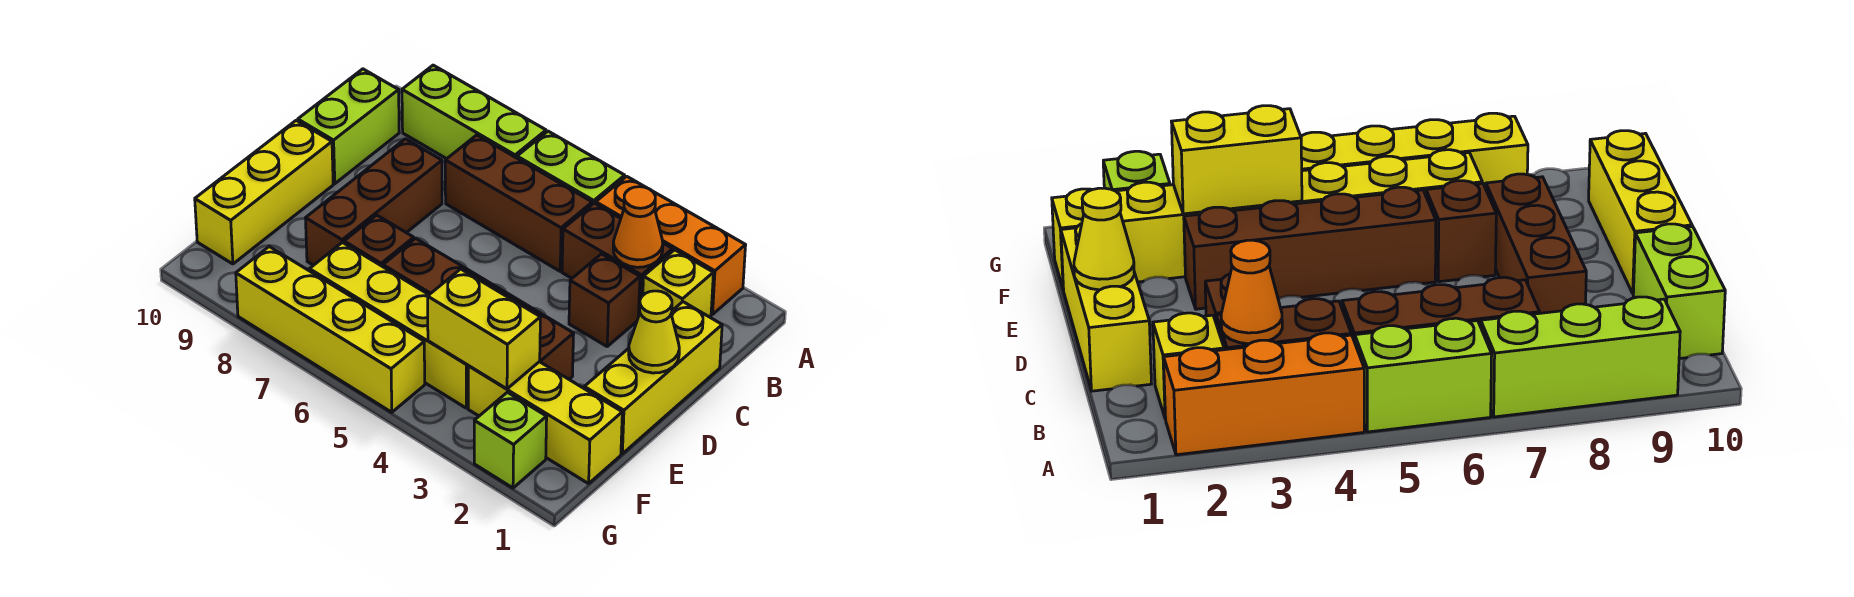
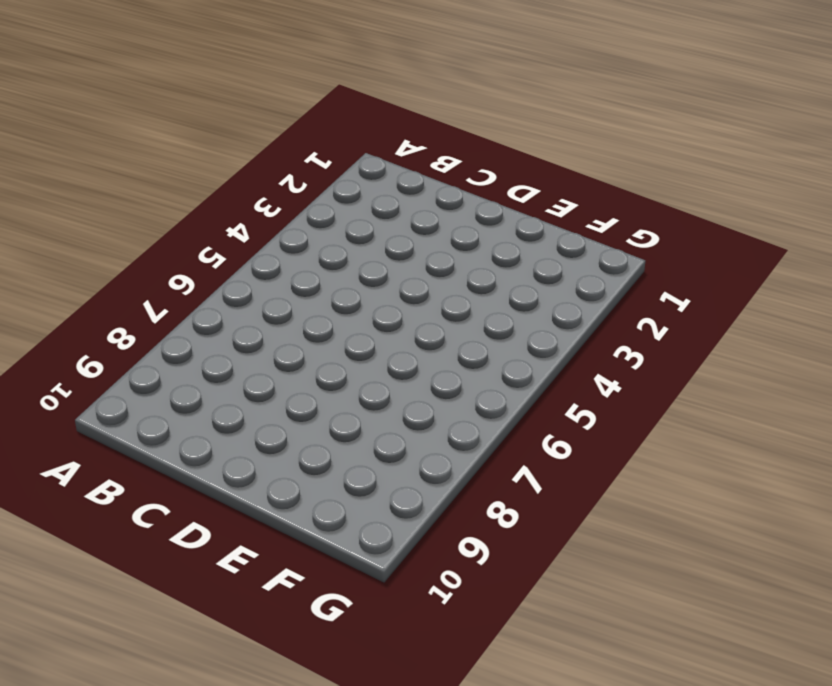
none -> orange brick A2:A4 level 1
none -> lime brick A5:A6 level 1
none -> lime brick A7:A9 level 1

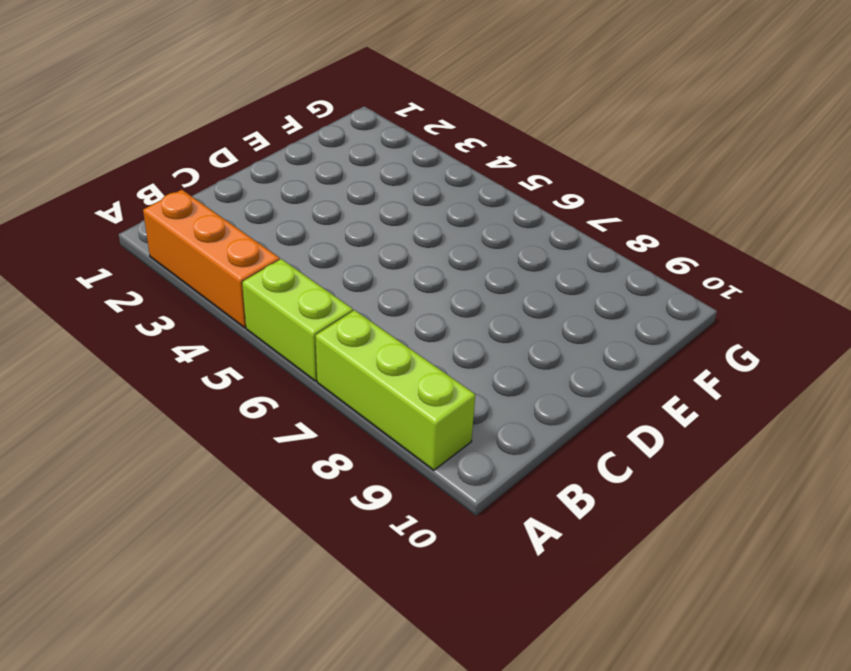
none -> yellow brick B2 level 1
none -> brown brick B3:B4 level 1
none -> brown brick B5:B7 level 1

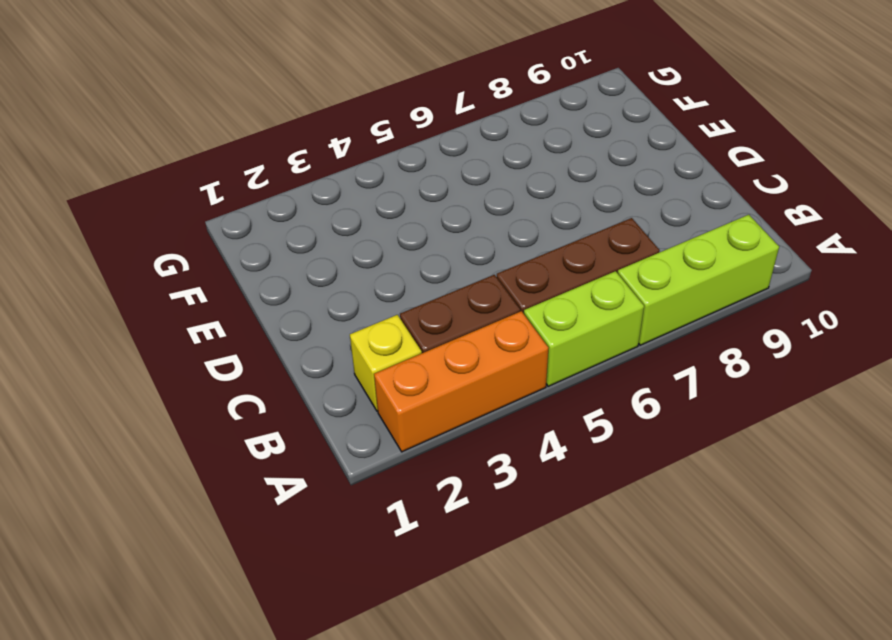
none -> lime brick B10:C10 level 1
none -> yellow brick C1:E1 level 1
none -> brown brick C3 level 1

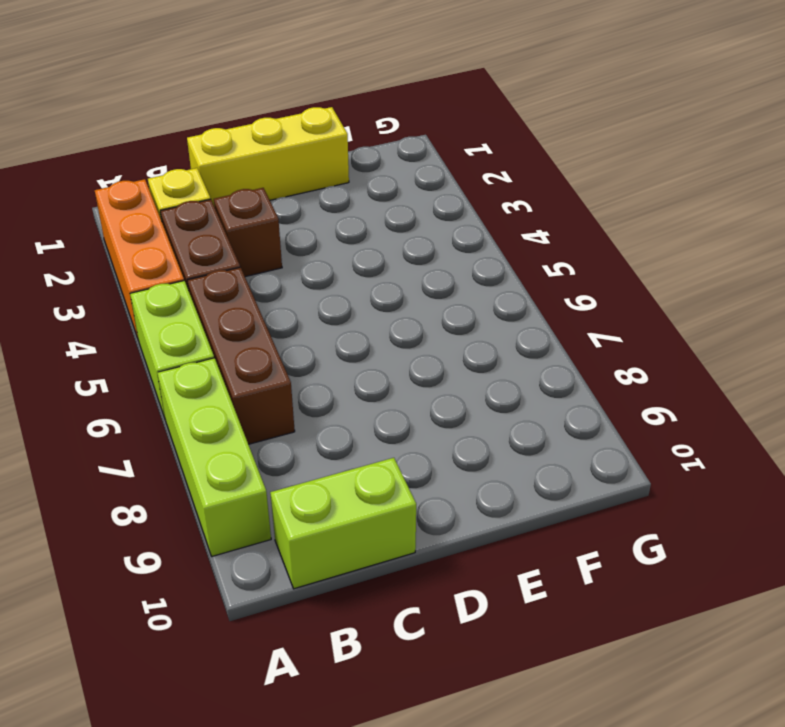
none -> brown brick C8:E8 level 1
none -> yellow brick D10:F10 level 1
none -> brown brick E3:E6 level 1

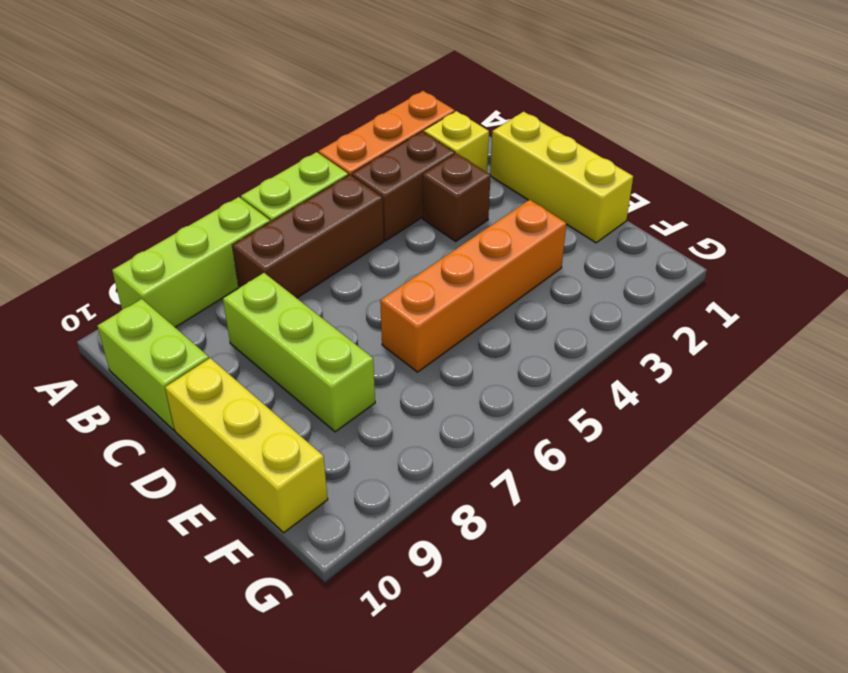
lime brick C8:E8 level 1 -> brown brick C8:E8 level 1
orange brick E3:E6 level 1 -> brown brick E3:E6 level 1
none -> brown brick E7 level 1
none -> yellow brick F1:F3 level 1
none -> yellow brick F4:F7 level 1

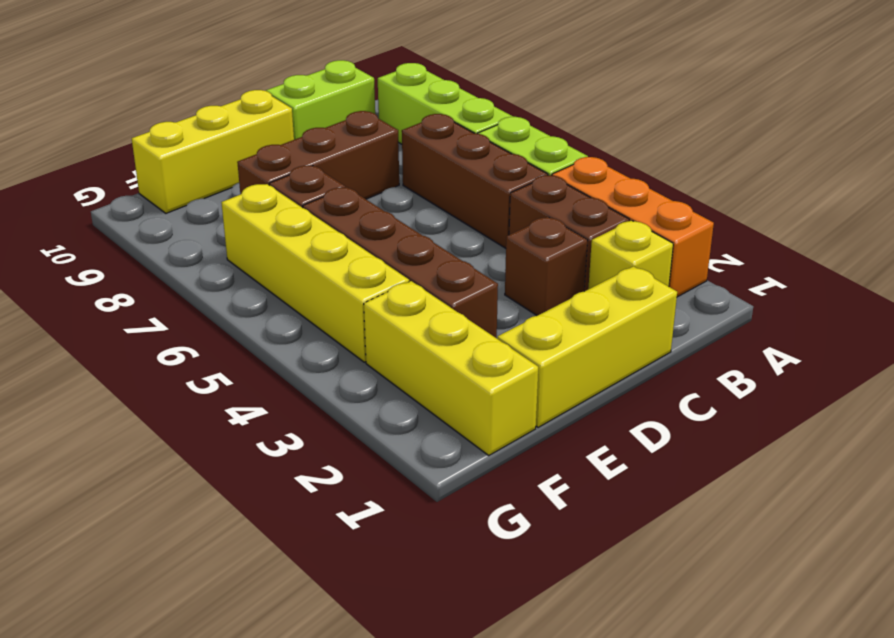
none -> lime brick G2 level 1
none -> yellow brick G5:G8 level 1
none -> orange cone B3 level 2

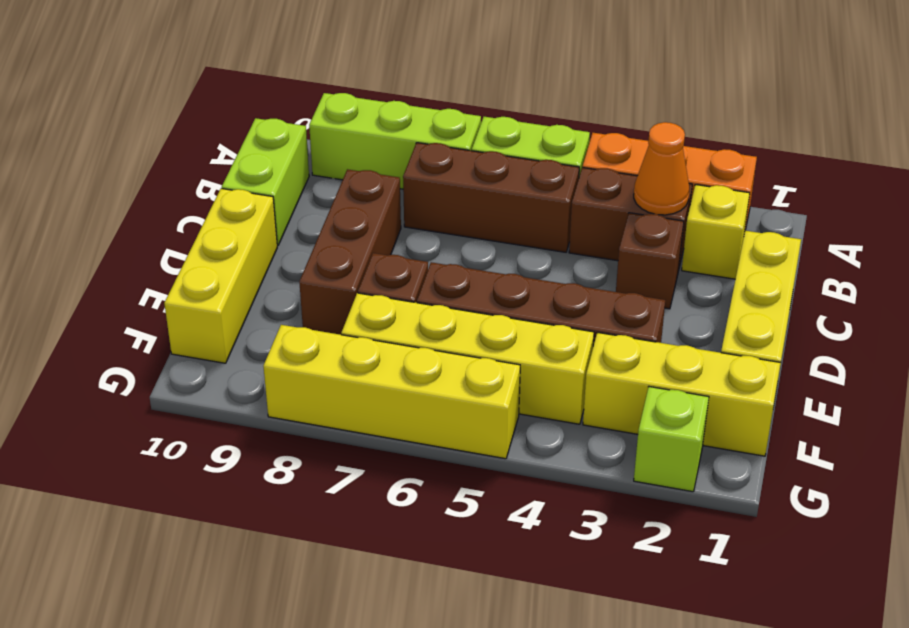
none -> yellow cone D1 level 2
none -> yellow brick F3:F4 level 2

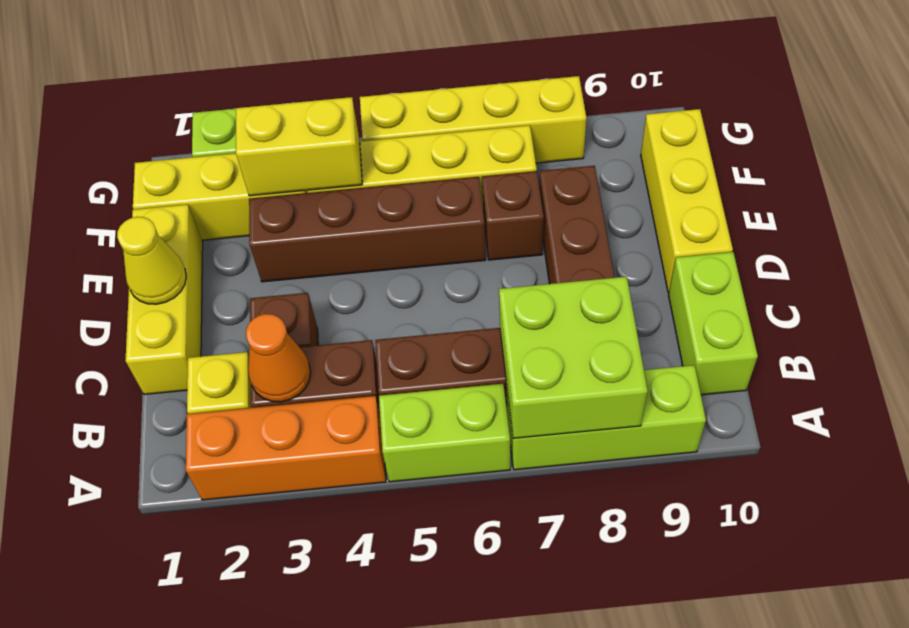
lime brick A7:B8 level 2 -> none

